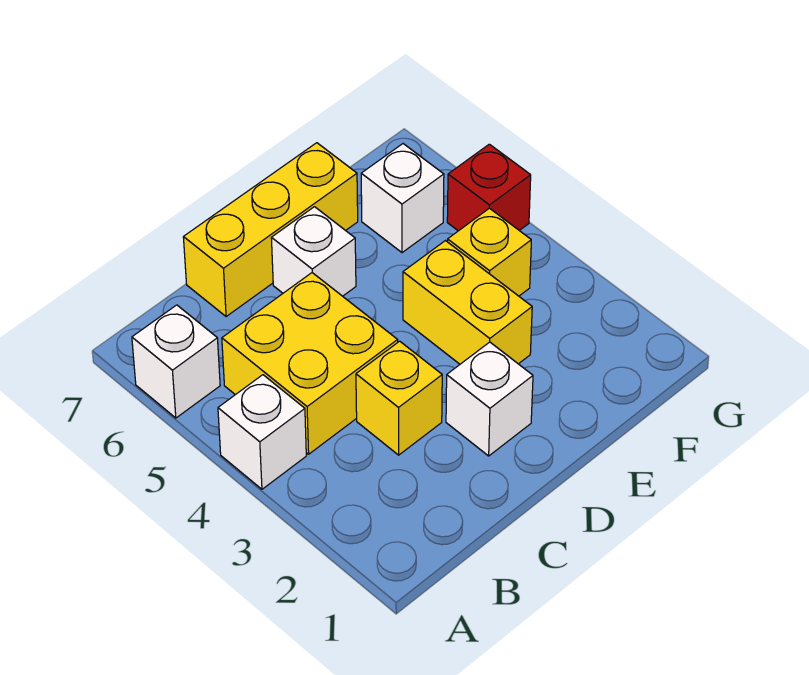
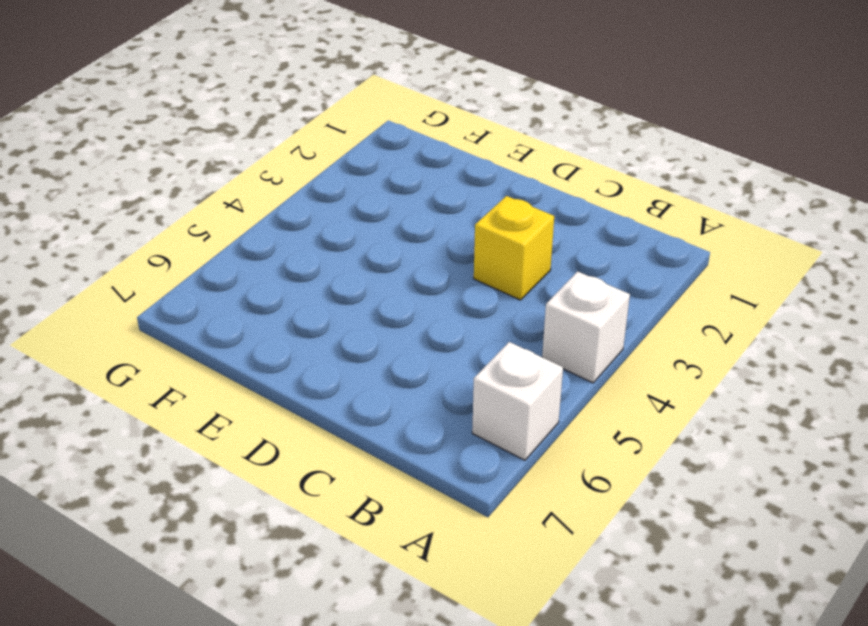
none -> yellow brick B4:C5 level 1
none -> yellow brick C7:E7 level 1

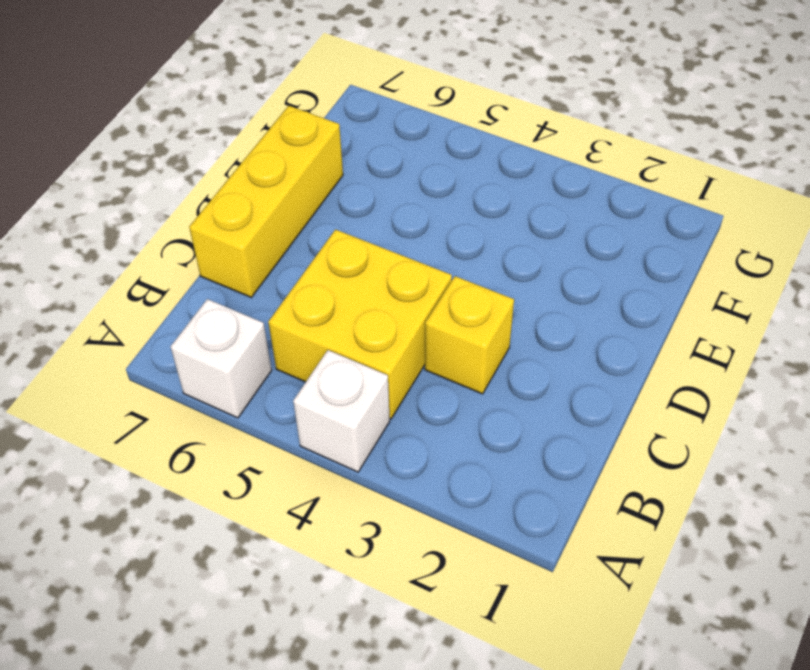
none -> white brick D2 level 1
none -> white brick D6 level 1

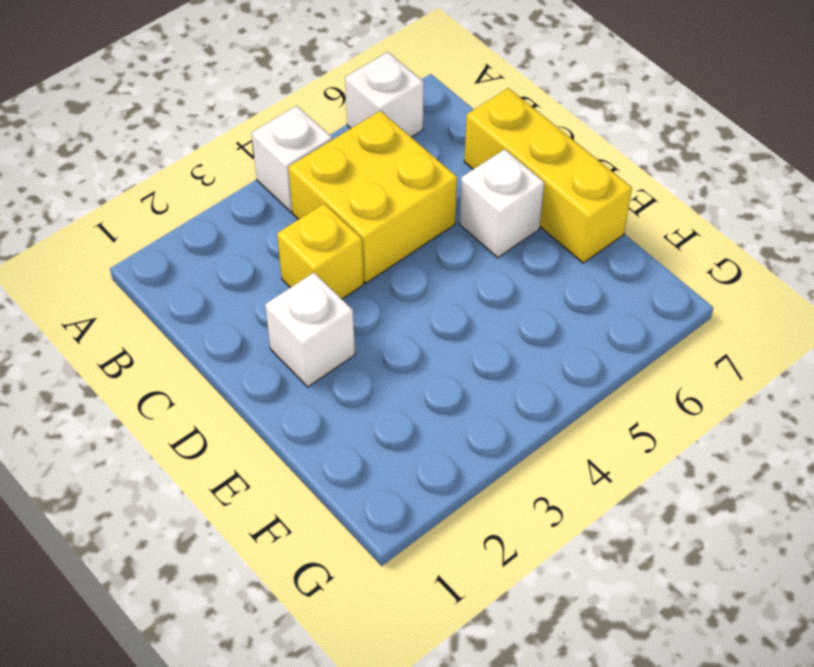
none -> yellow brick E3:E4 level 1
none -> yellow brick F4 level 1

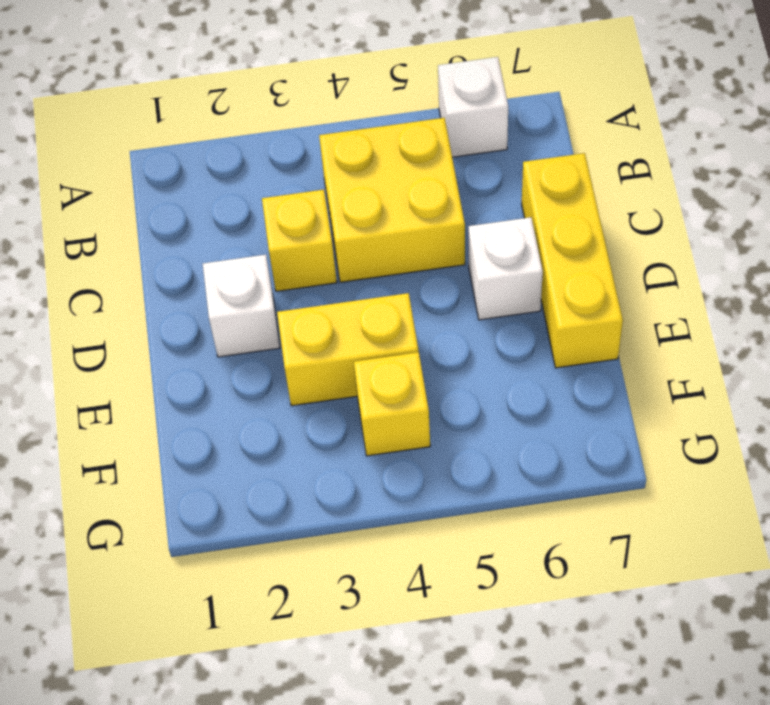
none -> white brick A4 level 1
none -> white brick F6 level 1

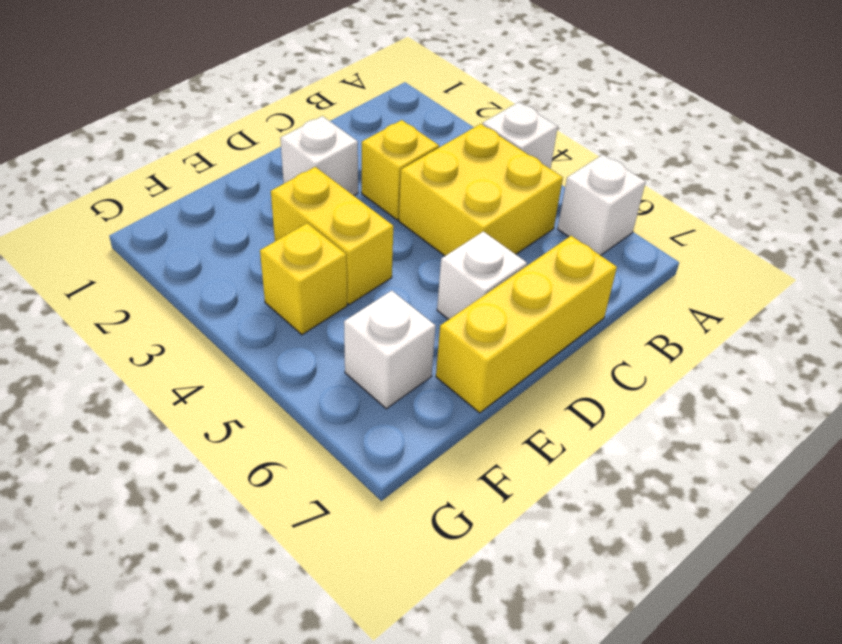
none -> red brick G5 level 1

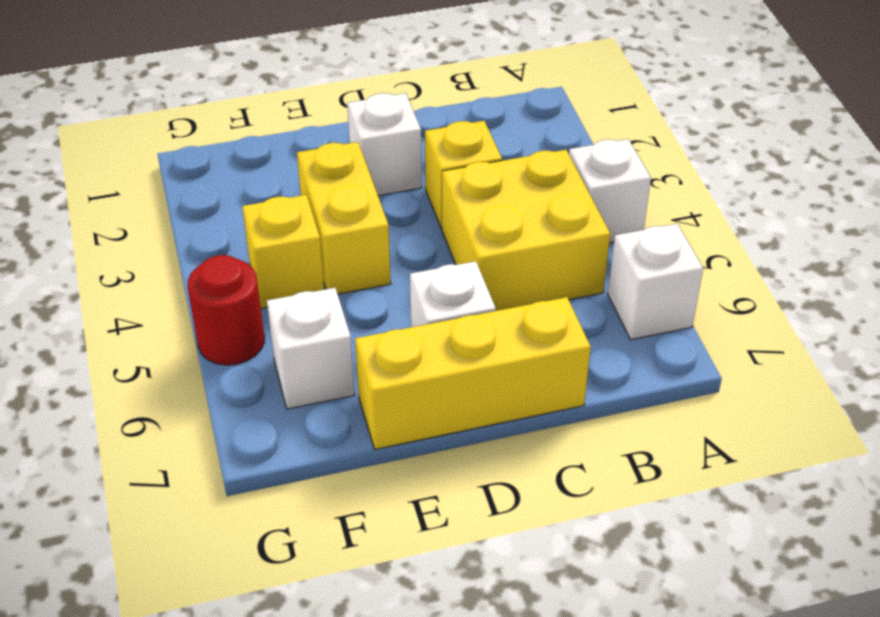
red round brick G5 level 1 -> red brick G5 level 1

